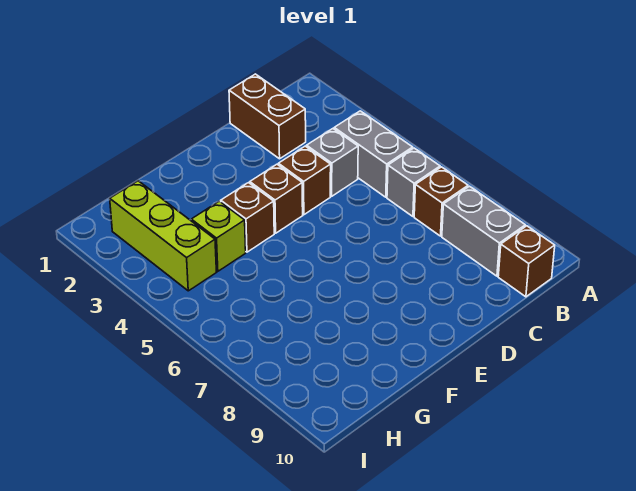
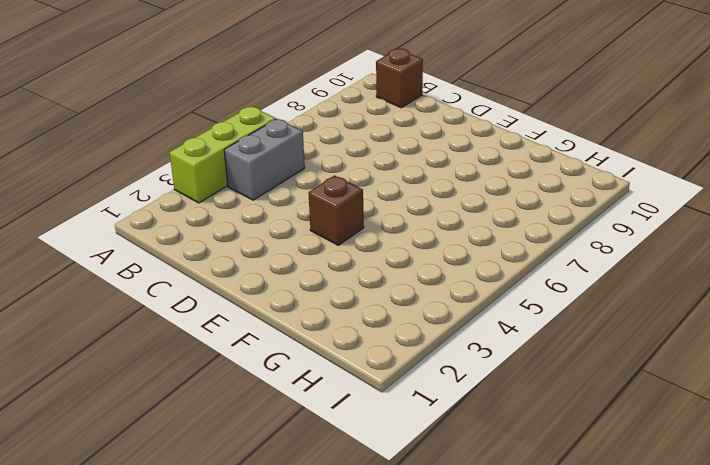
lime brick A3:A5 level 1 -> lime brick H2:H4 level 1
none -> grey brick B6 level 1
none -> brown brick B7 level 1
none -> grey brick B8:B9 level 1

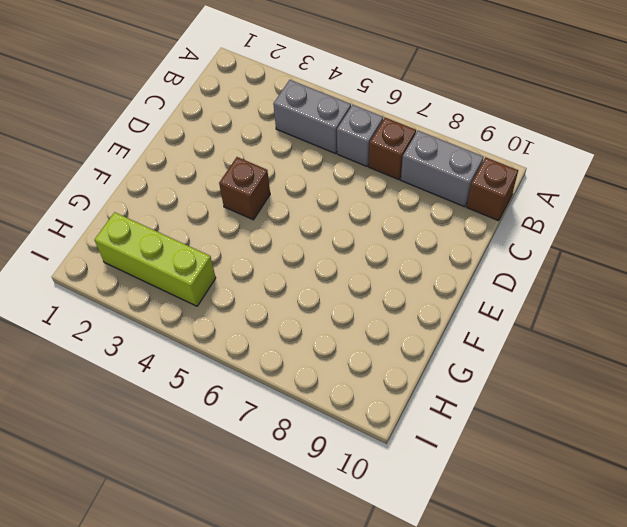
none -> brown brick C1:C2 level 1
none -> grey brick C4 level 1
none -> brown brick D4 level 1

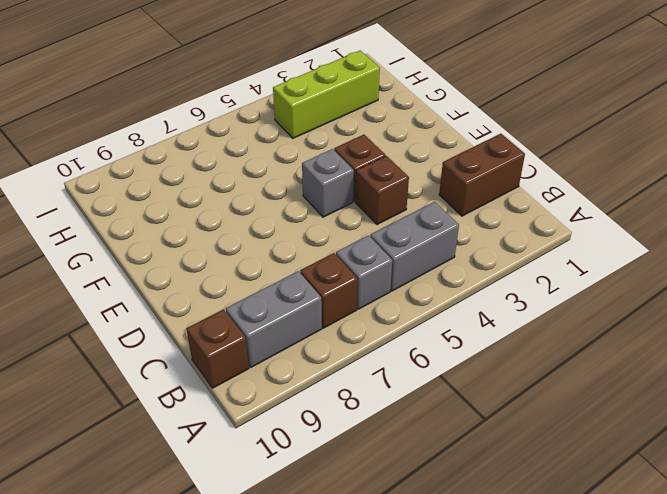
grey brick E5 level 1 -> grey brick C4 level 1
none -> brown brick F4 level 1
none -> lime brick G4 level 1

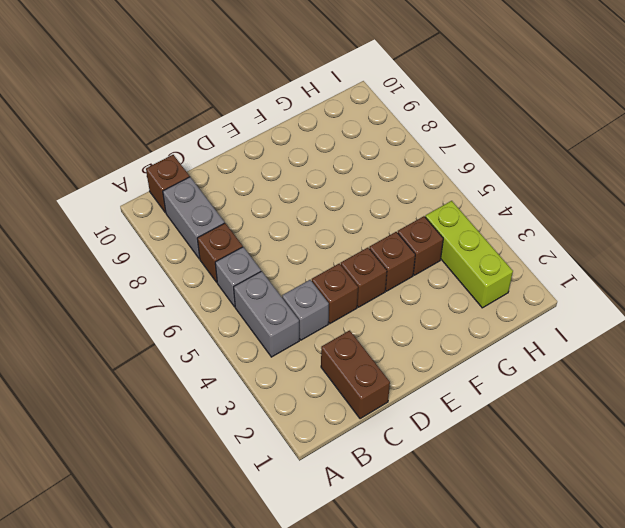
brown brick G4 level 1 -> lime brick G4 level 1

